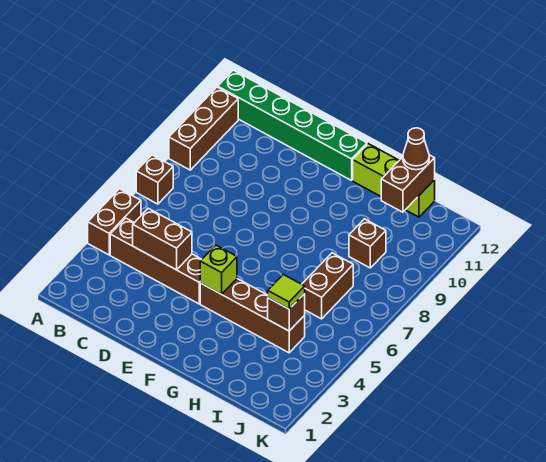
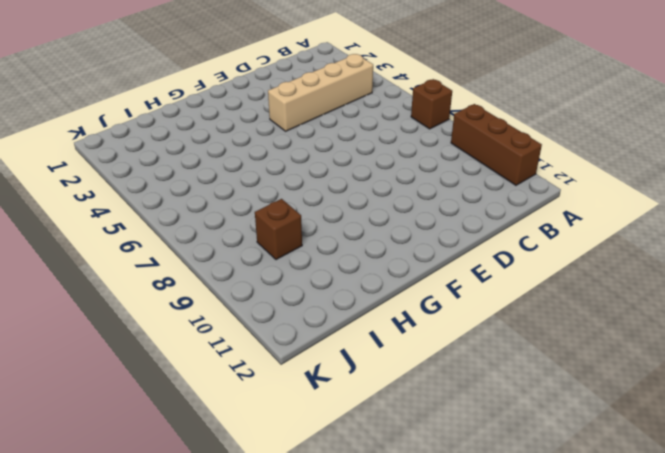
tan brick B4:E4 level 1 -> brown brick B4:E4 level 1
none -> brown brick A4:A5 level 1
none -> green brick A12:F12 level 1
none -> brown brick F4:I4 level 1

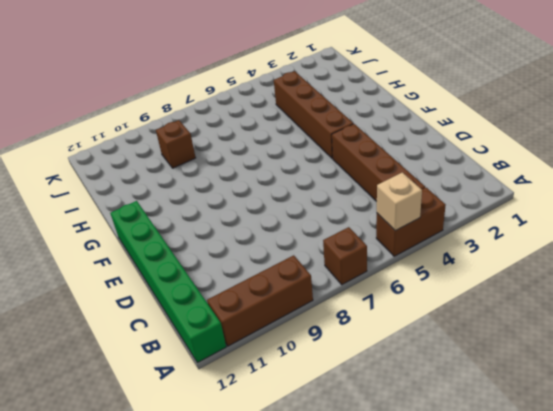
tan brick A5 level 2 -> none
none -> lime brick G12:I12 level 1
none -> brown brick I6:I7 level 1
none -> brown brick C4:D4 level 2

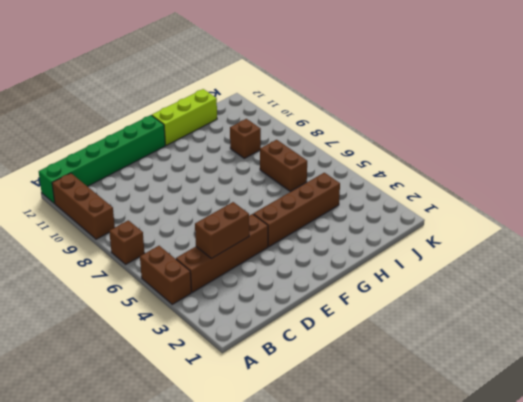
none -> lime brick F4 level 2
none -> brown brick I4 level 2
none -> brown brick I11:I12 level 2

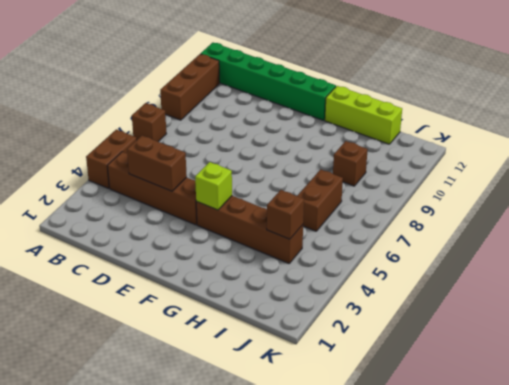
none -> brown brick I11:I12 level 2
none -> lime tile I4 level 3
none -> brown cone I12 level 3

